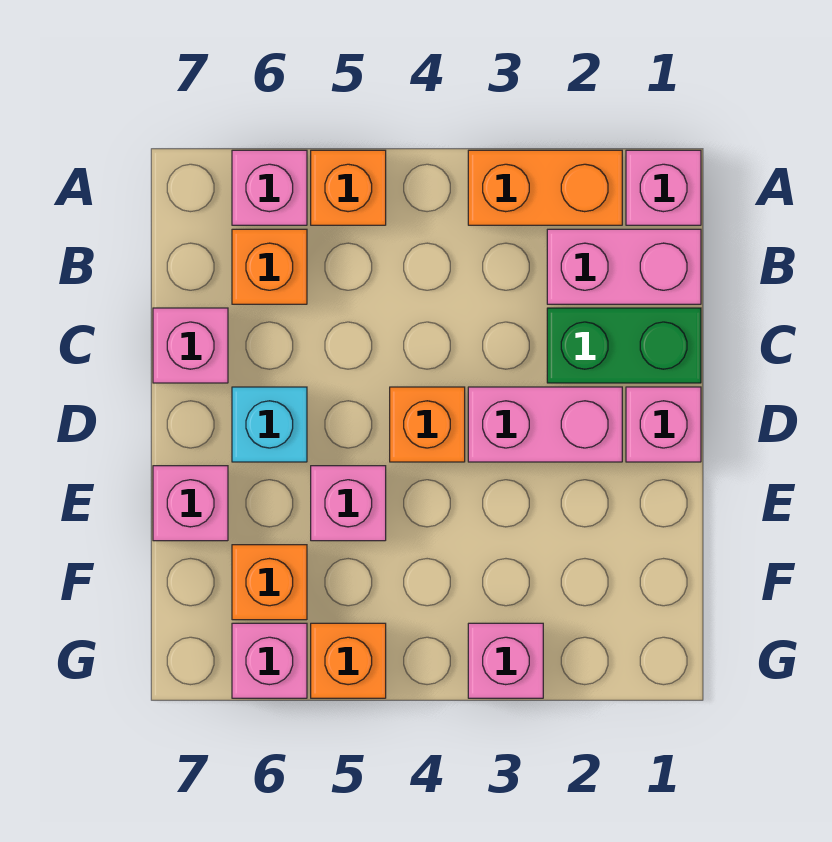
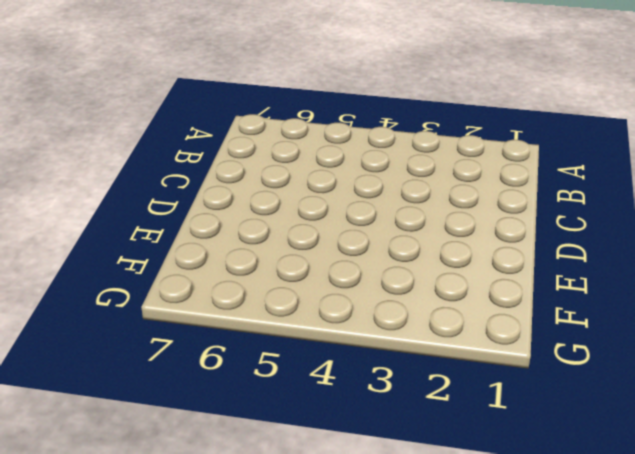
none -> pink brick A1 level 1
none -> orange brick A2:A3 level 1
none -> orange brick A5 level 1

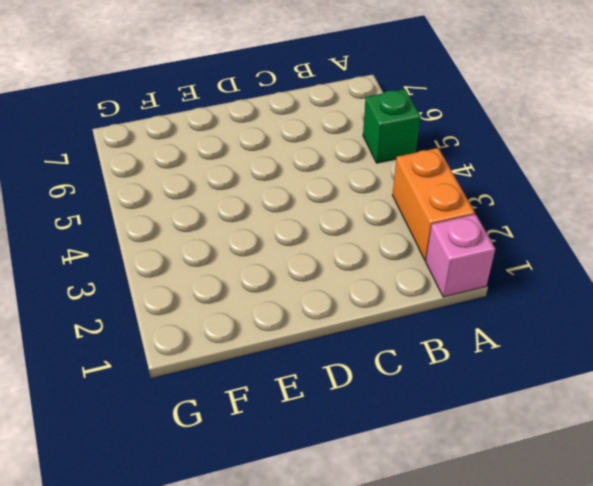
green brick A5 level 1 -> orange brick A5 level 1
none -> pink brick A6 level 1
none -> pink brick B1:B2 level 1
none -> orange brick B6 level 1

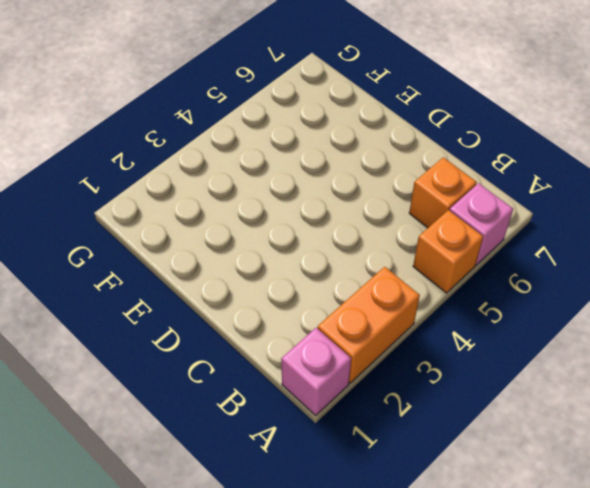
none -> pink brick B1:B2 level 1
none -> green brick C1:C2 level 1
none -> pink brick C7 level 1

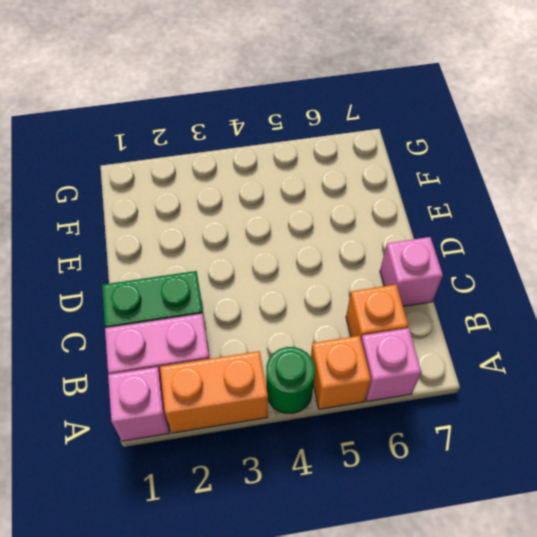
green round brick A4 level 1 -> none
none -> pink brick D1 level 1
none -> pink brick D2:D3 level 1
none -> orange brick D4 level 1

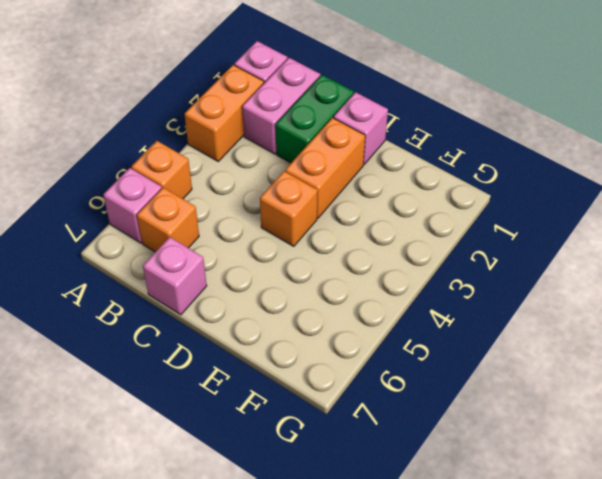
orange brick D2:D3 level 1 -> pink brick D2:D3 level 1
none -> cyan brick D6 level 1
none -> pink brick E5 level 1
none -> pink brick E7 level 1

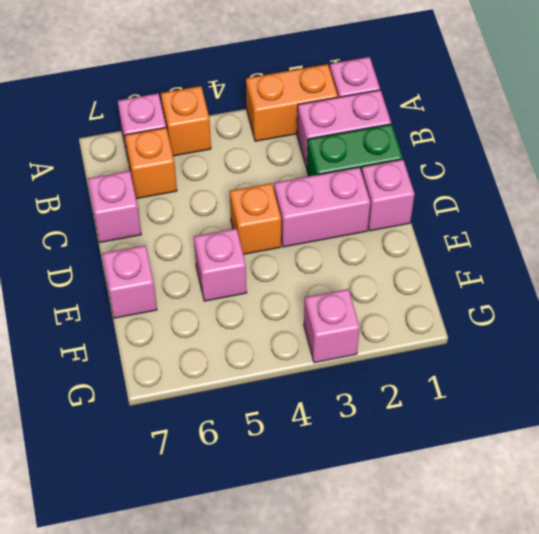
none -> cyan brick D6 level 1
none -> orange brick F6 level 1
none -> orange brick G5 level 1

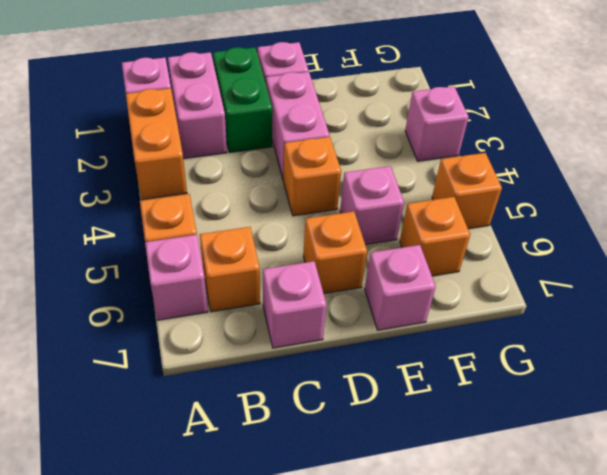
orange brick D6 level 1 -> cyan brick D6 level 1
none -> pink brick G6 level 1

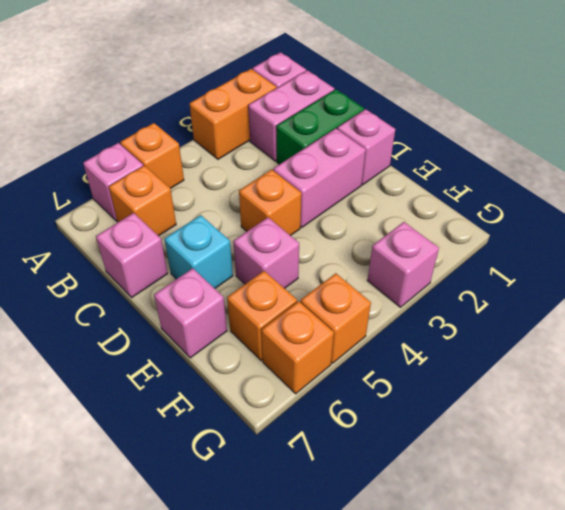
orange brick G6 level 1 -> pink brick G6 level 1

